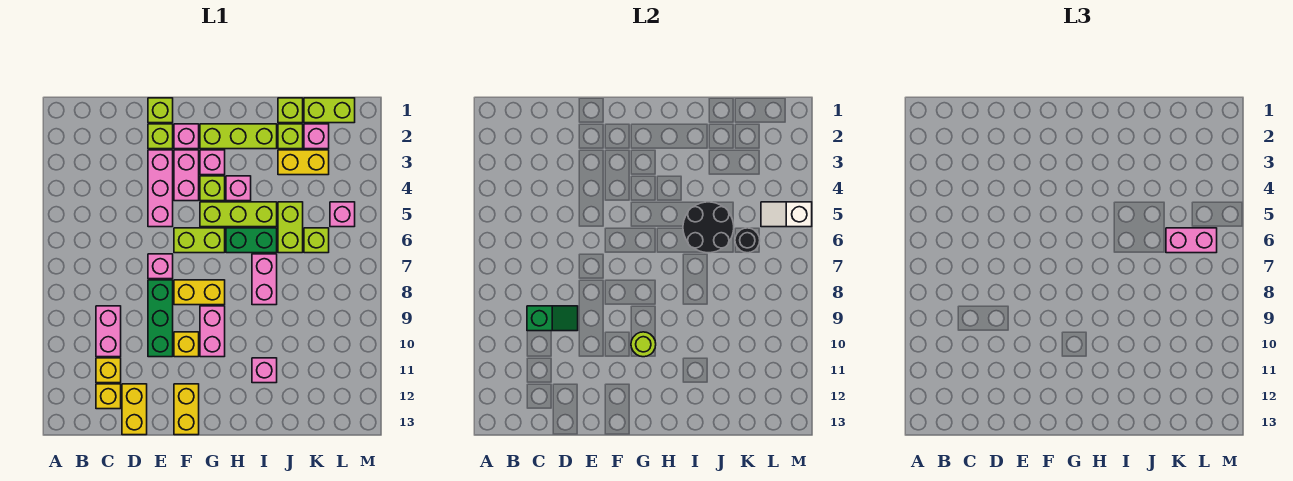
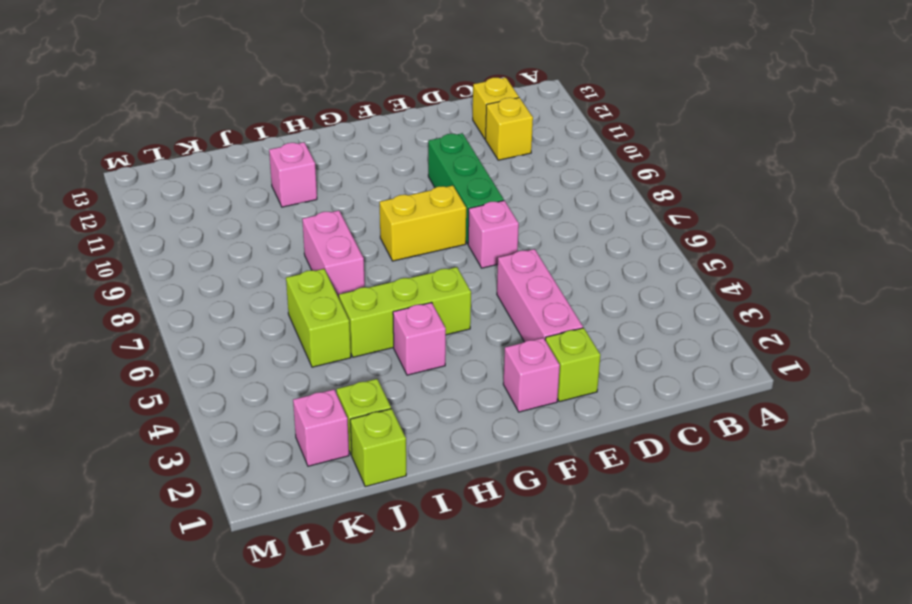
none -> pink brick C9:C10 level 1
none -> yellow brick D12:D13 level 1
none -> lime brick E1 level 1
none -> pink brick F3:F4 level 1

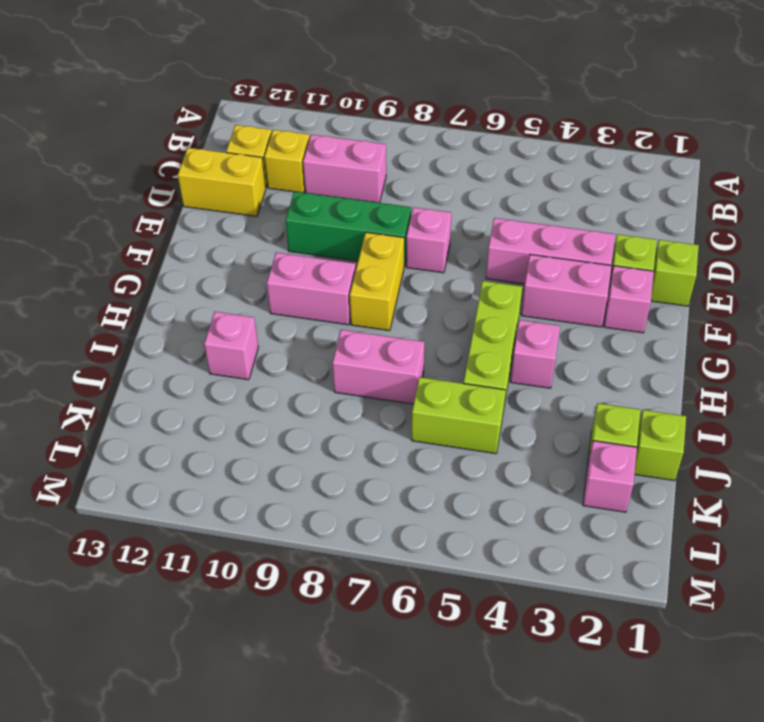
none -> lime brick F6:G6 level 1
none -> yellow brick F10 level 1
none -> yellow brick F12:F13 level 1
none -> lime brick G2:I2 level 1

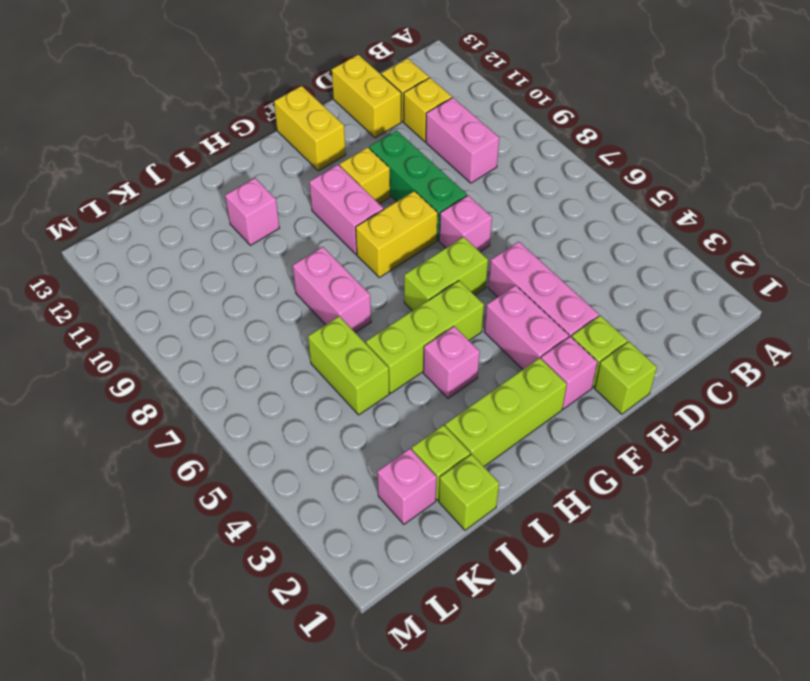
none -> pink brick G3 level 1
none -> lime brick G4 level 1
none -> green brick H6:I6 level 1
none -> yellow brick J3:K3 level 1

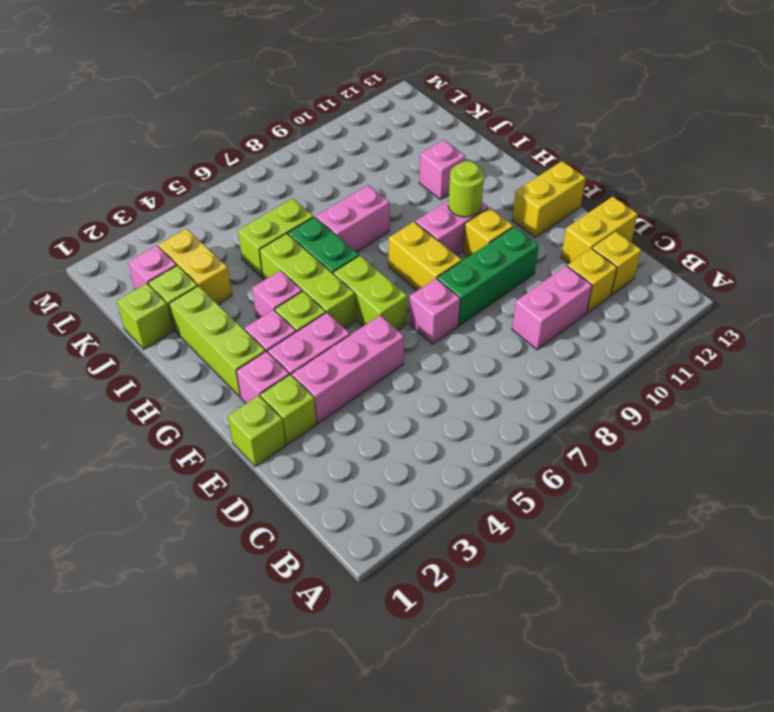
none -> lime brick K1:L1 level 1
none -> lime brick K6 level 1
none -> pink brick L5 level 1
none -> green slope C9:D9 level 2 top C

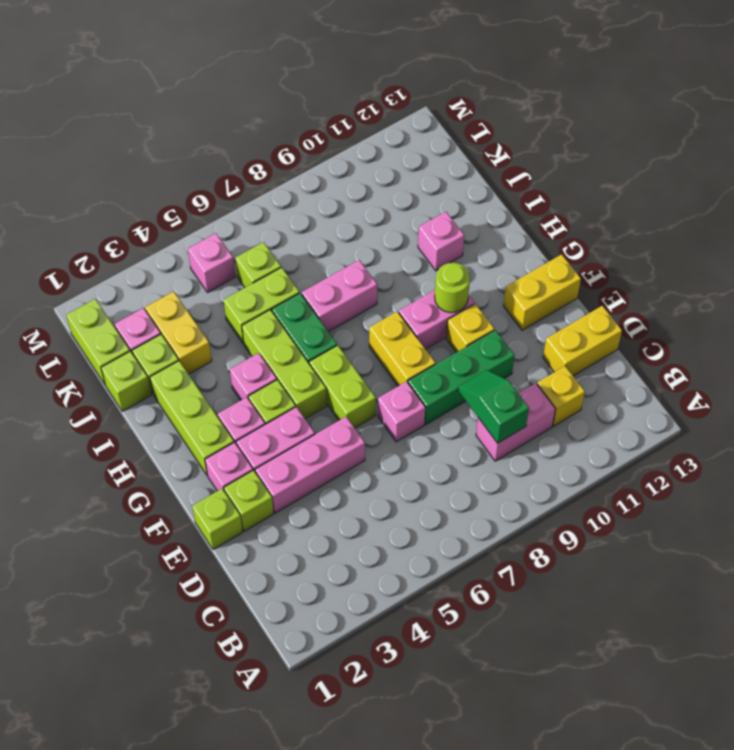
none -> yellow brick C12 level 1
none -> black round brick I5:J6 level 2
none -> black round brick K6 level 2
none -> white slope L5:M5 level 2 top M

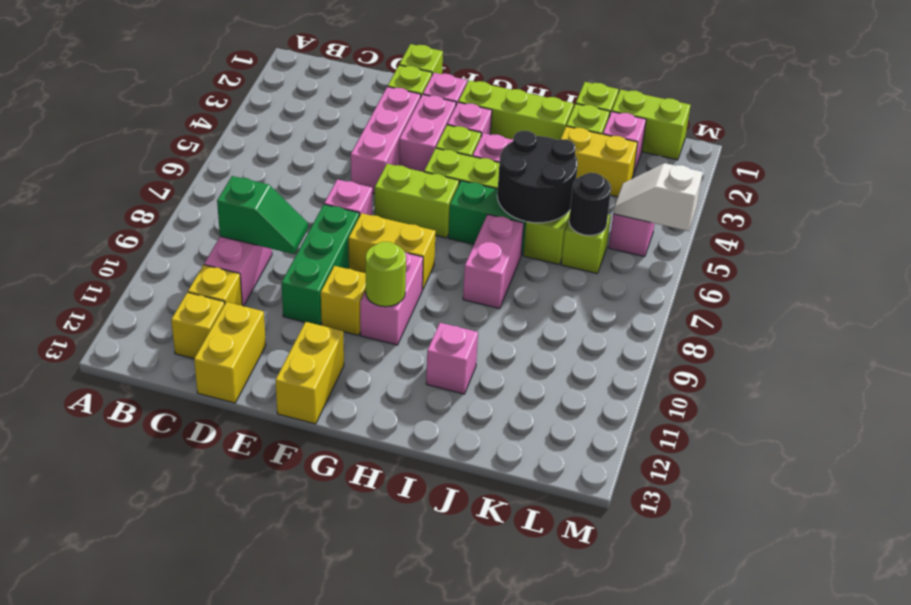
none -> pink brick K6:L6 level 3

